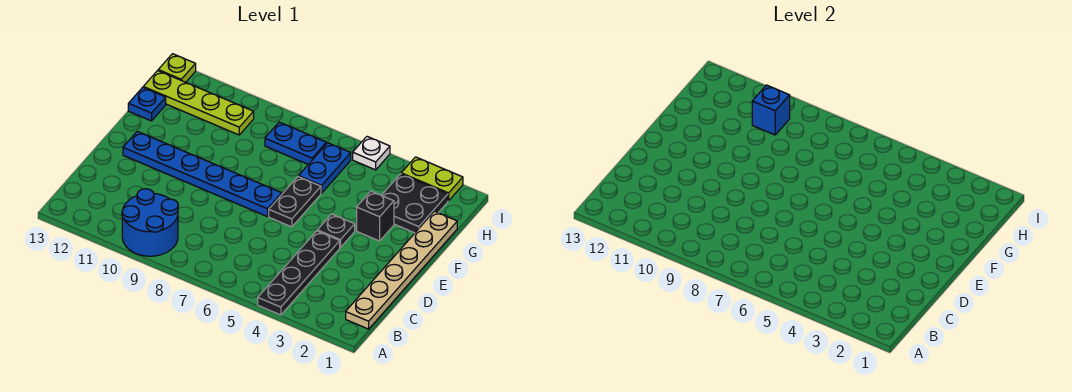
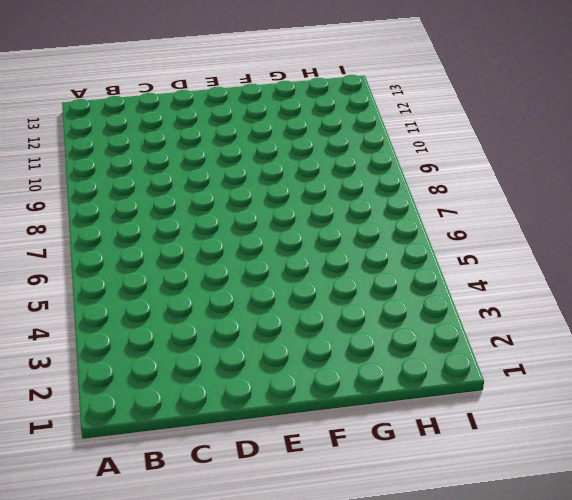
none -> black plate A4:D4 level 1
none -> blue round brick A9:B10 level 1
none -> tan plate B1:G1 level 1

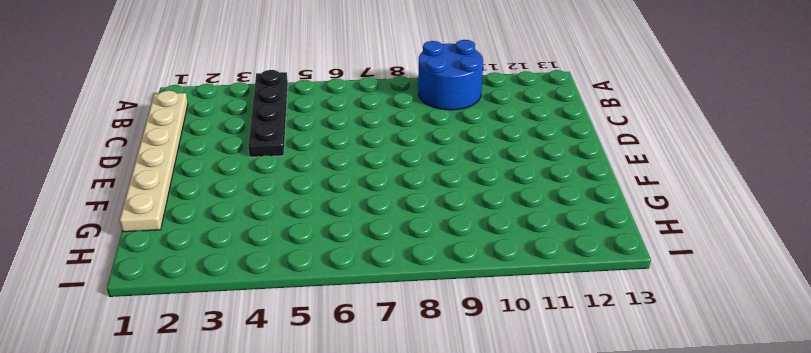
none -> black plate E4 level 1
none -> black plate E6:F6 level 1
none -> blue plate E7:E12 level 1

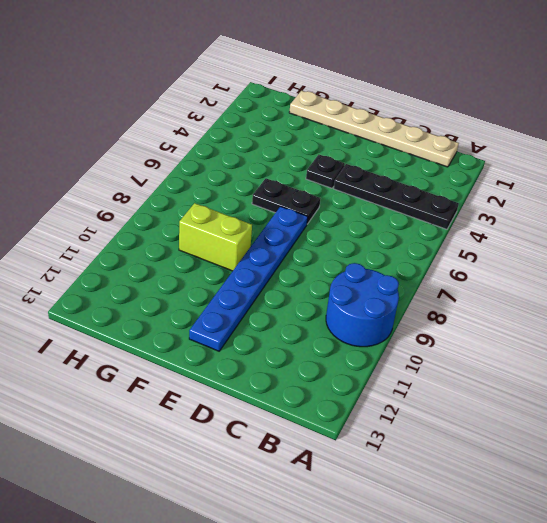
lime brick F9:G9 level 1 -> none
none -> black brick F3 level 1
none -> black plate G2:H3 level 1
none -> blue plate G6:H6 level 1

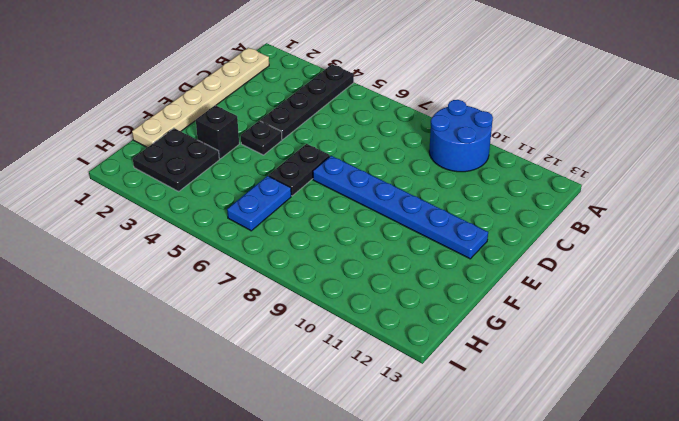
none -> blue plate G13 level 1
none -> blue plate H7:H8 level 1
none -> lime plate H10:H13 level 1

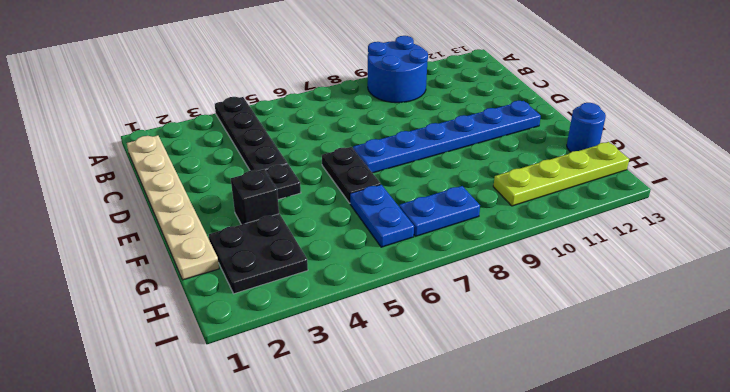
blue round brick G13 level 1 -> blue plate G13 level 1
none -> lime plate I2:I3 level 1
none -> white plate I5 level 1
none -> lime plate I13 level 1

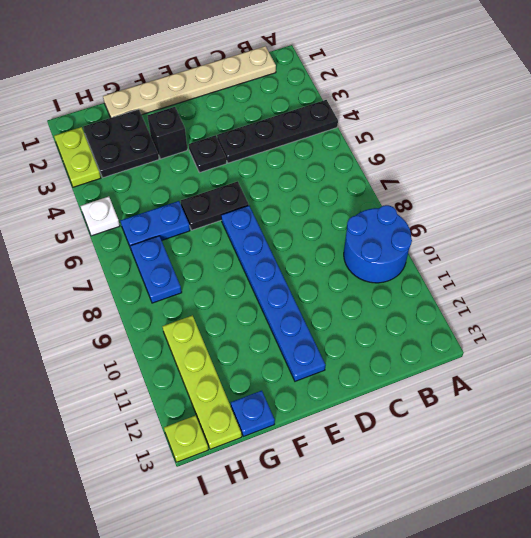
none -> blue brick H10 level 2

